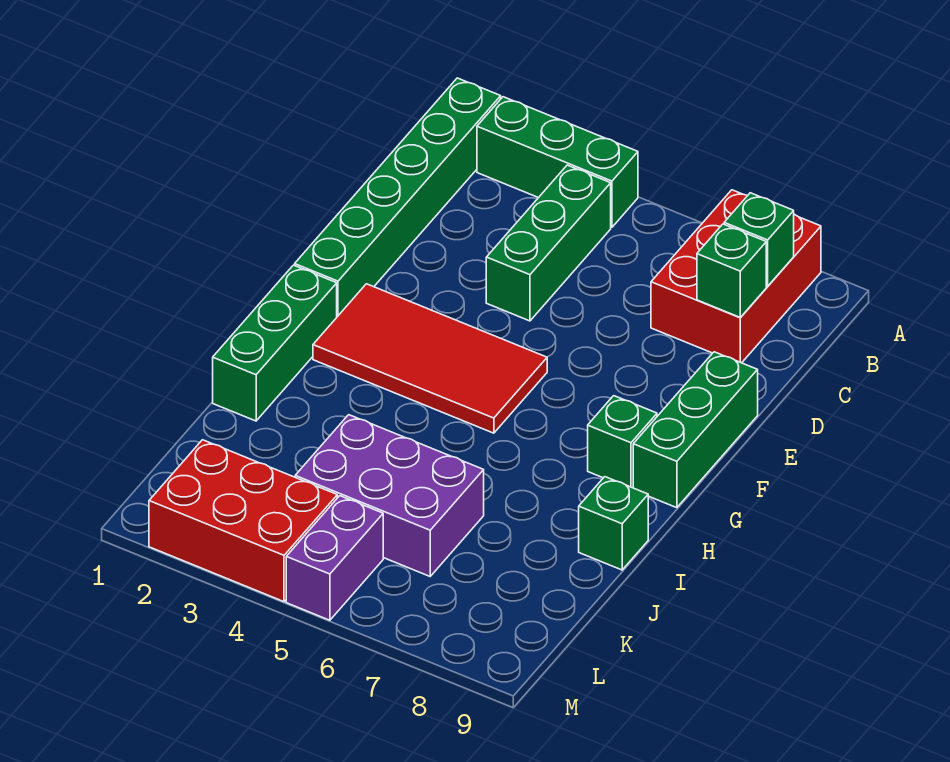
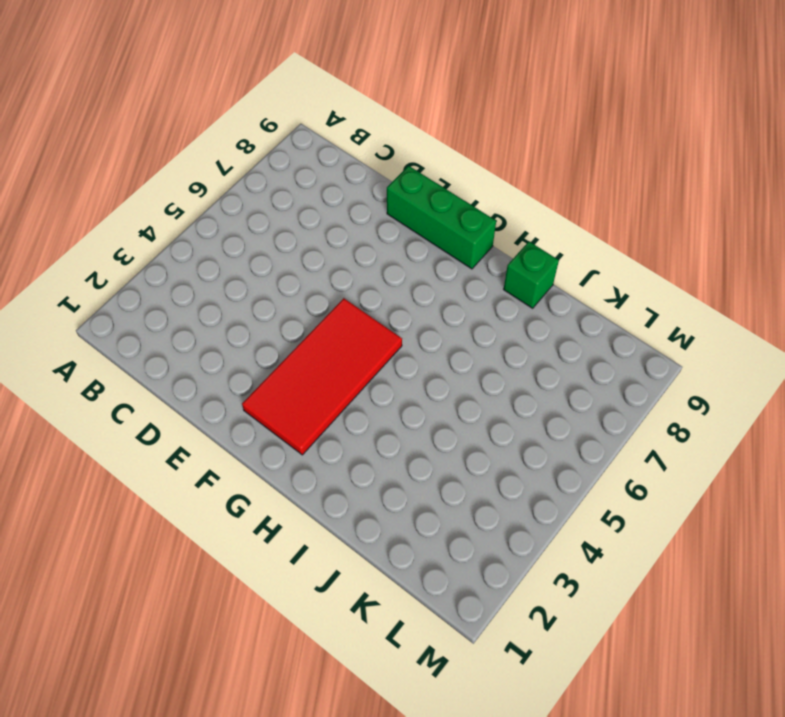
none -> green brick A1:F1 level 1
none -> green brick A2:A4 level 1
none -> red brick A7:C8 level 1

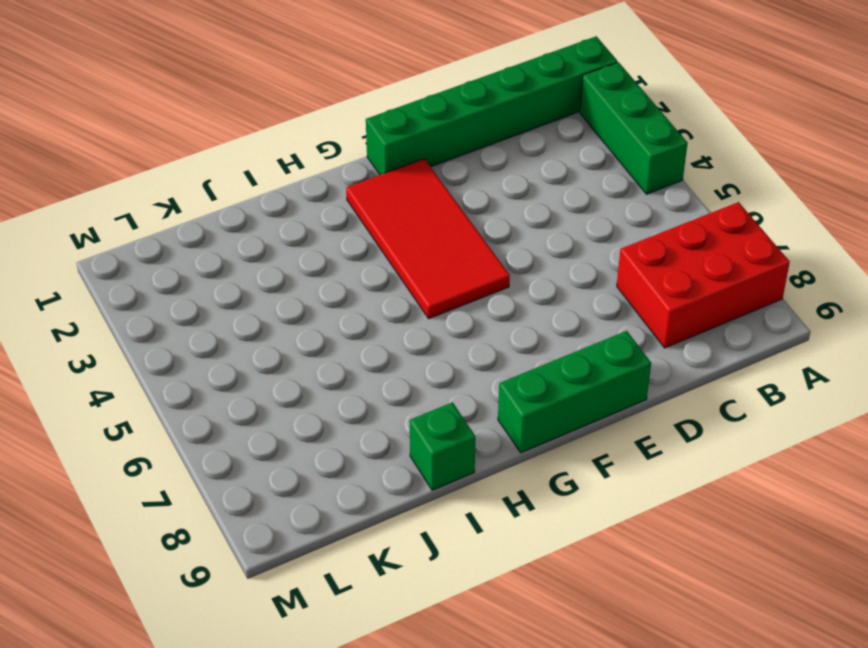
none -> green brick B4:D4 level 1
none -> green brick G1:I1 level 1
none -> green brick G8 level 1

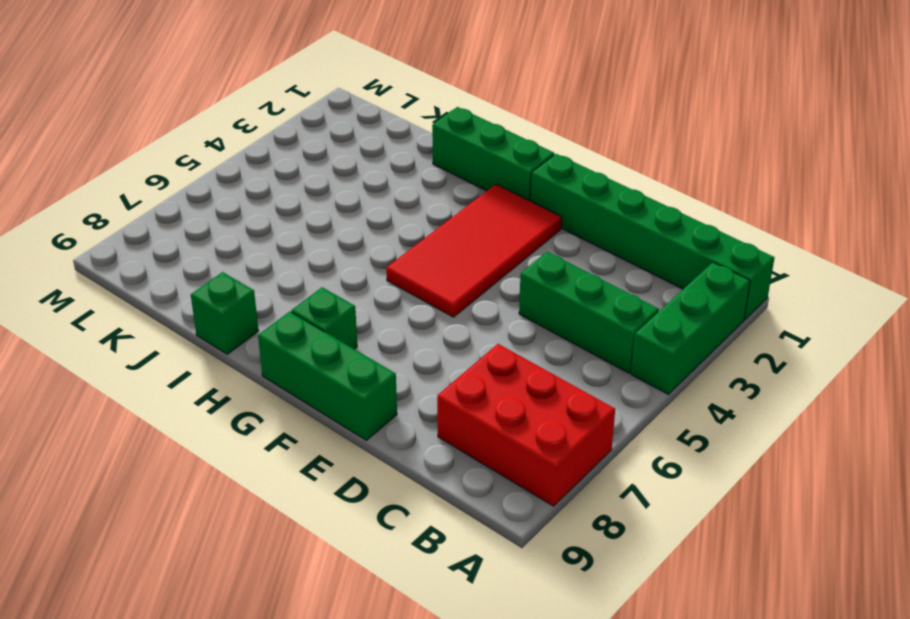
none -> purple brick J4:K6 level 1
none -> red brick L2:M4 level 1
none -> purple brick L5:M5 level 1

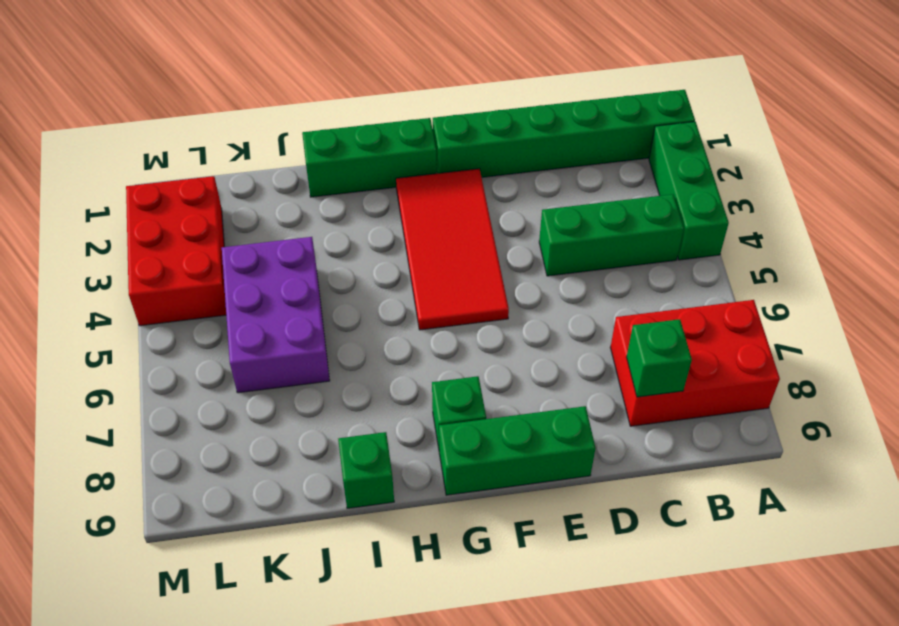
none -> purple brick L5:M5 level 1
none -> green brick B8 level 2

